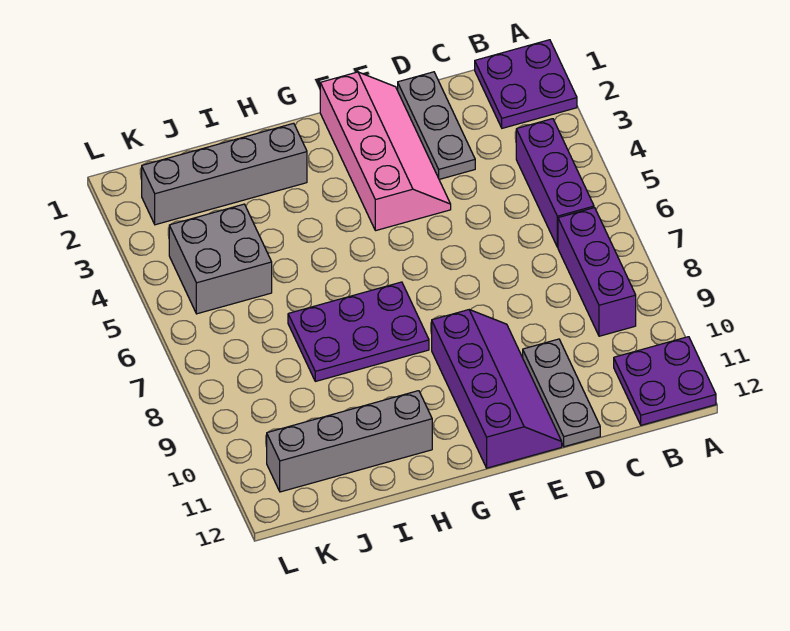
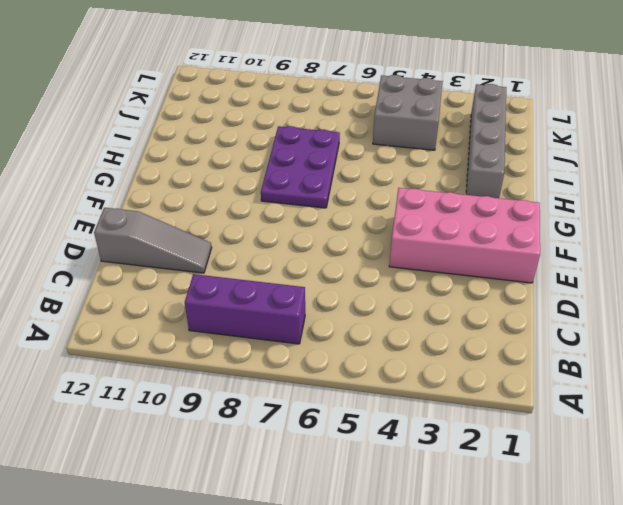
grey slope D10:D12 level 1 top 12 -> grey plate D10:D12 level 1
pink brick E1:F4 level 1 -> pink slope E1:F4 level 1 top F
none -> purple plate A1:B2 level 1
none -> purple plate A11:B12 level 1
none -> purple brick B4:B6 level 1

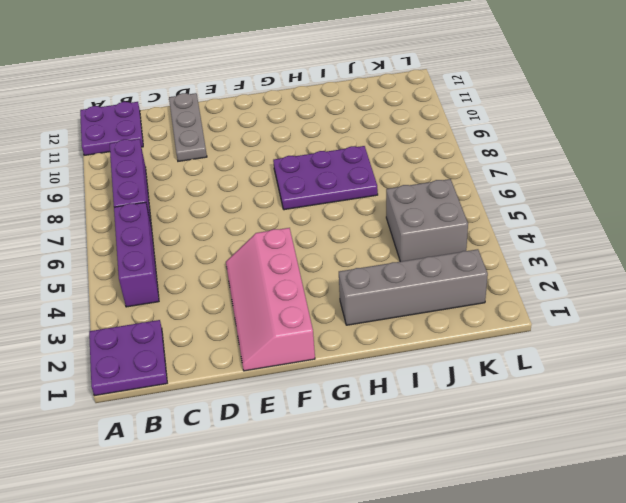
none -> grey plate D1:D3 level 1
none -> purple slope E9:F12 level 1 top F
none -> grey brick H11:K11 level 1

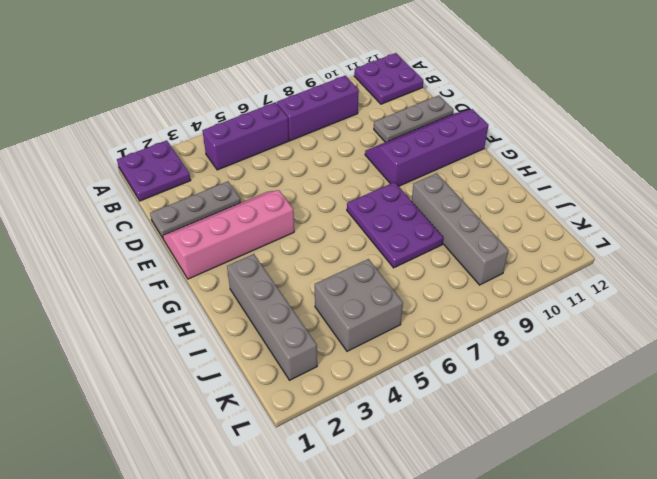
grey brick H9:K9 level 1 -> grey brick H11:K11 level 1

